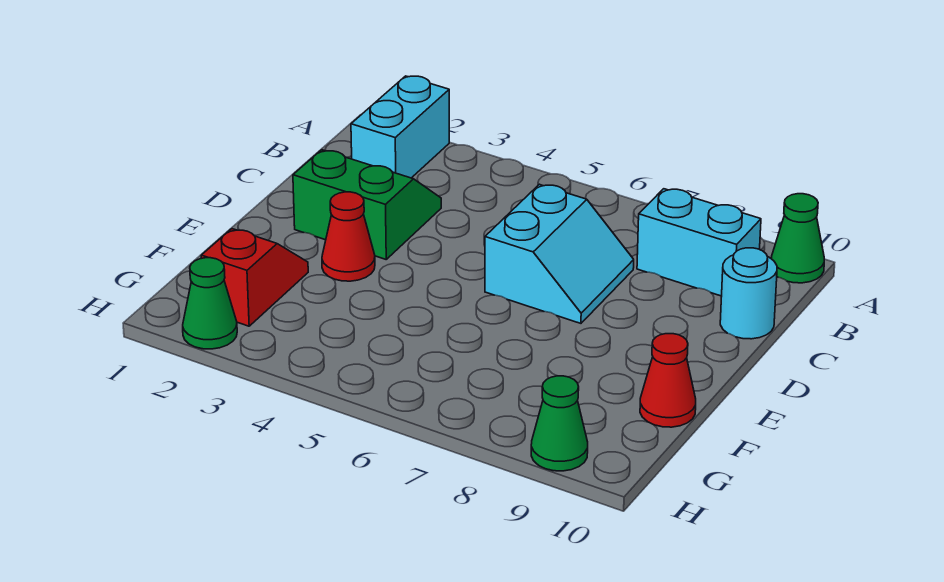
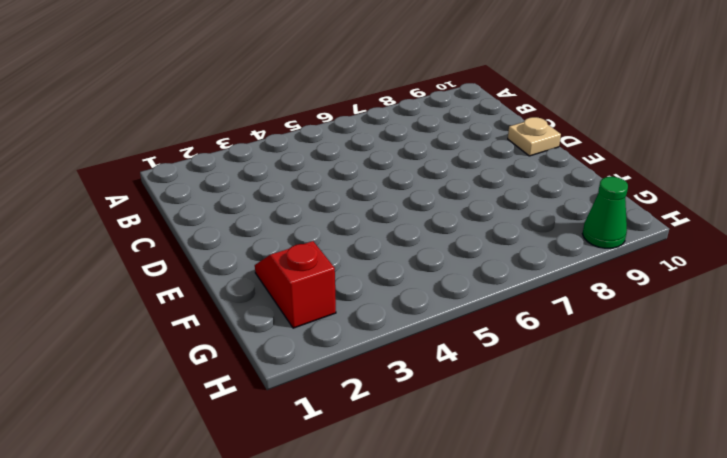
tan plate D10 level 1 -> none
none -> cyan brick A2:B2 level 1
none -> green cone A10 level 1

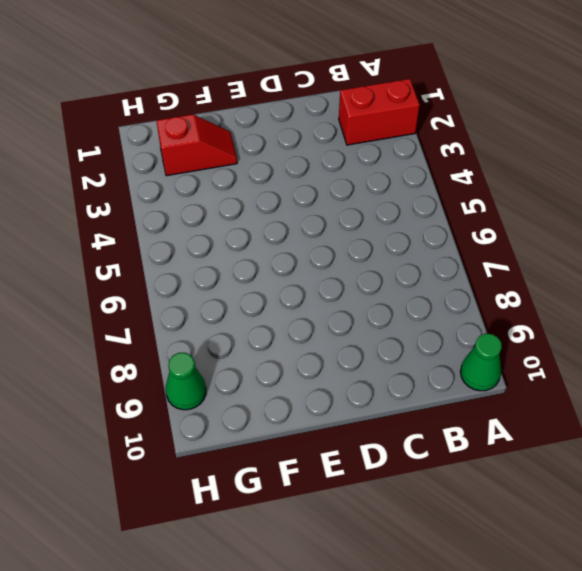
red brick A2:B2 level 1 -> cyan brick A2:B2 level 1
none -> cyan brick B8:B9 level 1
none -> green slope C2:D3 level 1 top D

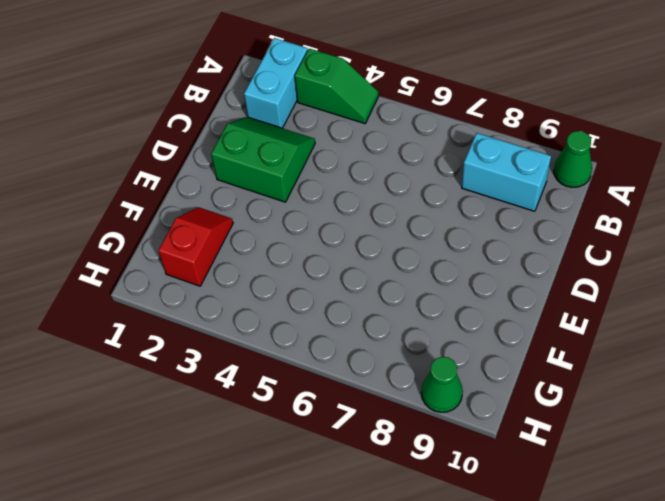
green slope A3:A4 level 1 top 3 -> none
none -> cyan slope C6:D7 level 1 top 6
none -> cyan round brick C10 level 1

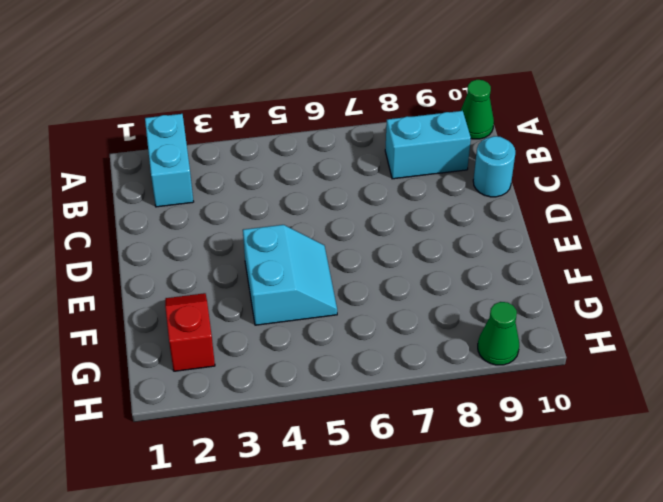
cyan slope E4:F5 level 1 top 4 -> cyan slope C6:D7 level 1 top 6
none -> green slope C2:D3 level 1 top D
none -> red cone E3 level 1

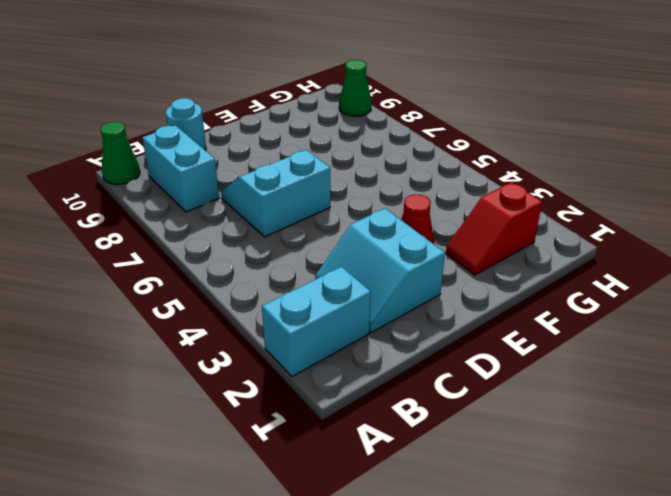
cyan slope C2:D3 level 1 top D -> green slope C2:D3 level 1 top D
none -> red cone F10 level 1
none -> green cone H2 level 1

